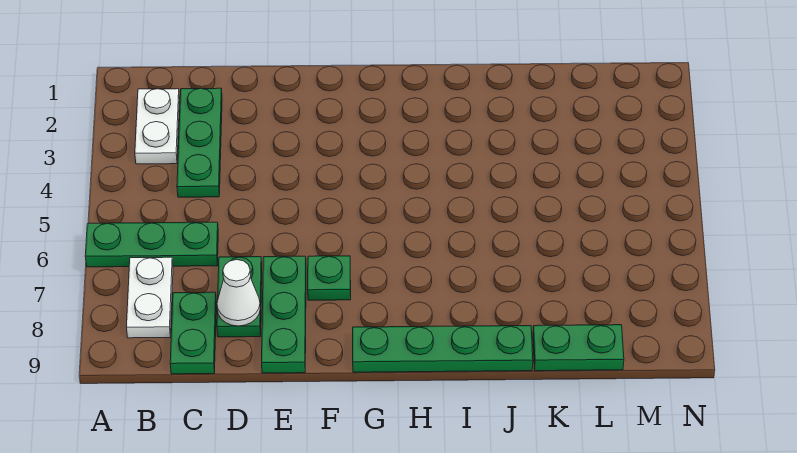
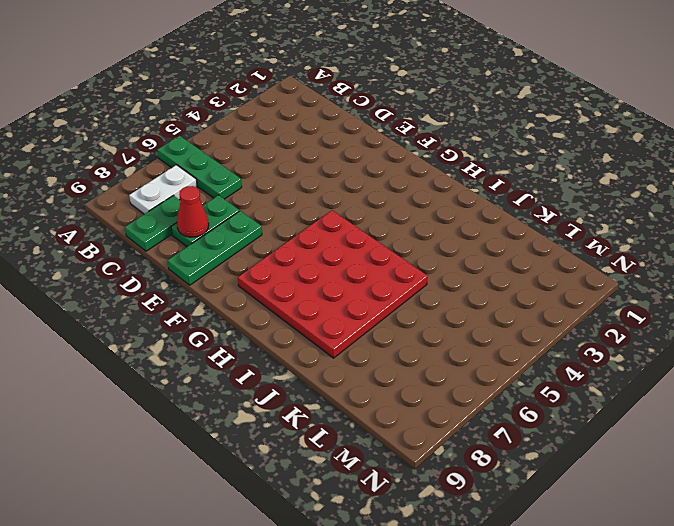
red cone D8 level 2 -> white cone D8 level 2
red plate G5:J8 level 1 -> none
none -> white plate B2:B3 level 1
none -> green plate C2:C4 level 1

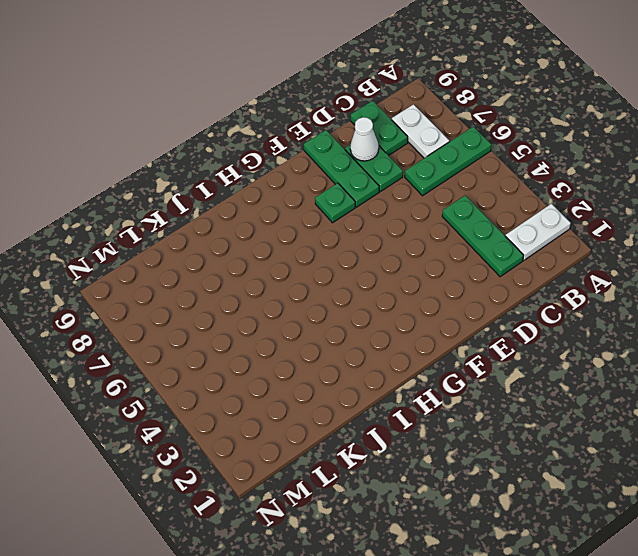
white plate A2:B2 level 1 -> white plate B2:B3 level 1
none -> green plate G9:J9 level 1
none -> green plate K9:L9 level 1

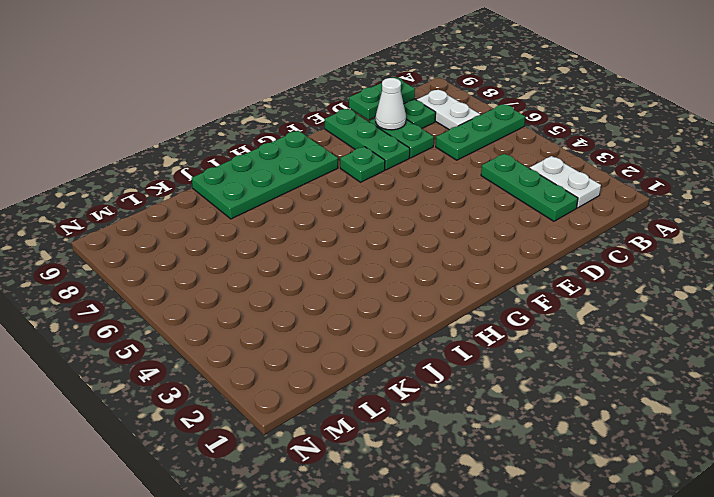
green plate C9:D9 level 2 -> green plate K9:L9 level 1
green plate G8:J9 level 1 -> green plate G9:J9 level 1

